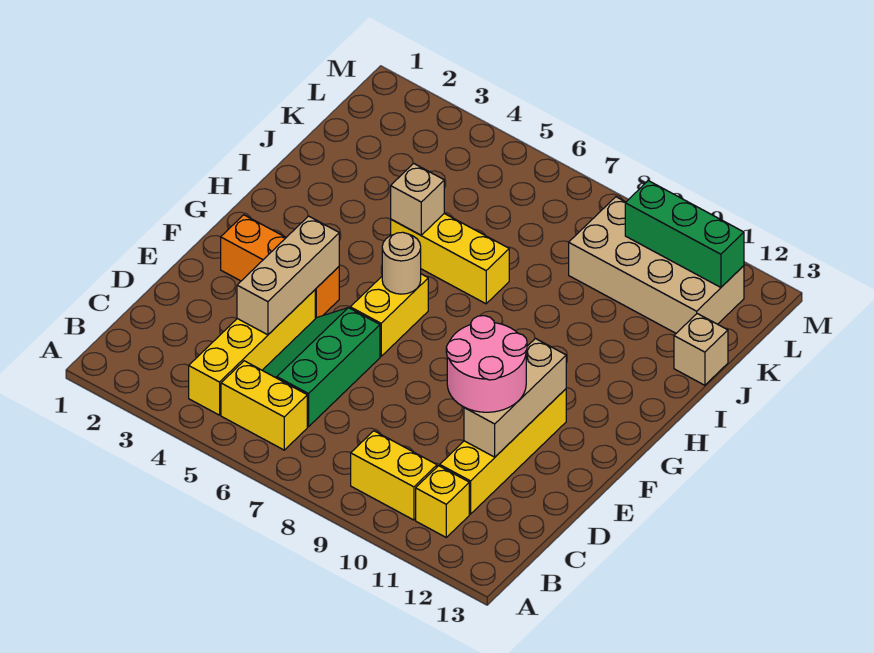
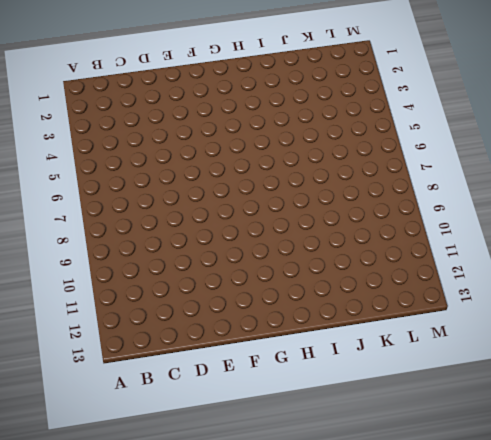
none -> yellow brick B4:E4 level 1
none -> yellow brick B5:B6 level 1
none -> yellow brick B9:B10 level 1

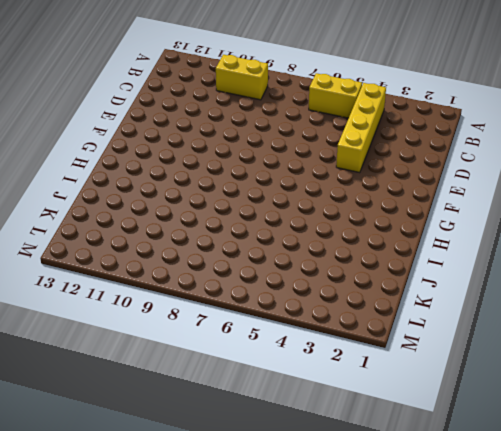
none -> yellow brick B11 level 1
none -> green slope C5:E6 level 1 top 6
none -> yellow brick C11:F11 level 1

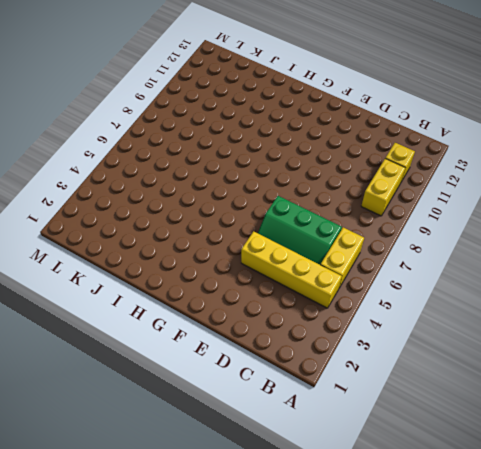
none -> yellow brick C11:F11 level 1
none -> orange brick F2:F4 level 1
none -> yellow brick F6:G6 level 1

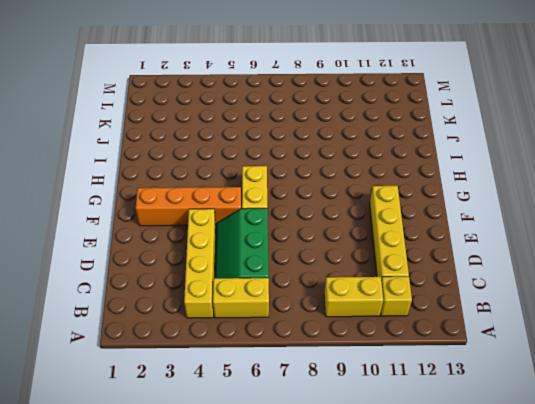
orange brick F2:F5 level 1 -> orange brick F2:F4 level 1
none -> yellow brick I5:I7 level 1
none -> tan brick J13 level 1
none -> tan brick K9:L12 level 1

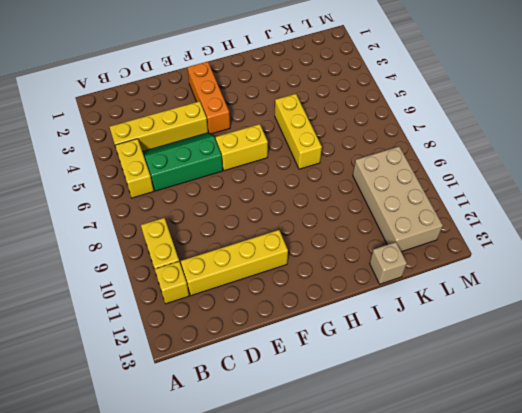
none -> tan brick D4:F4 level 2
none -> tan brick D11:F11 level 2
none -> tan round brick G6 level 2

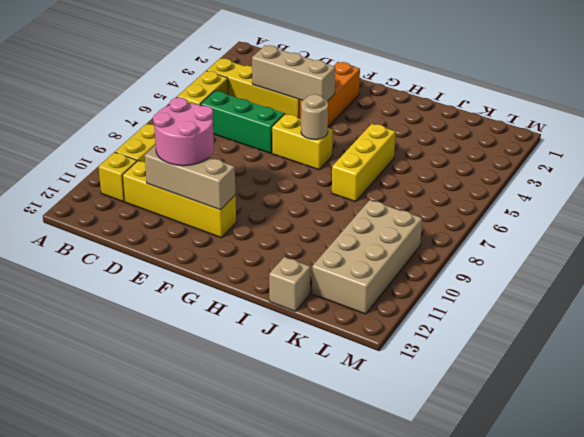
none -> tan brick I5 level 2
none -> green brick L10:L12 level 2

